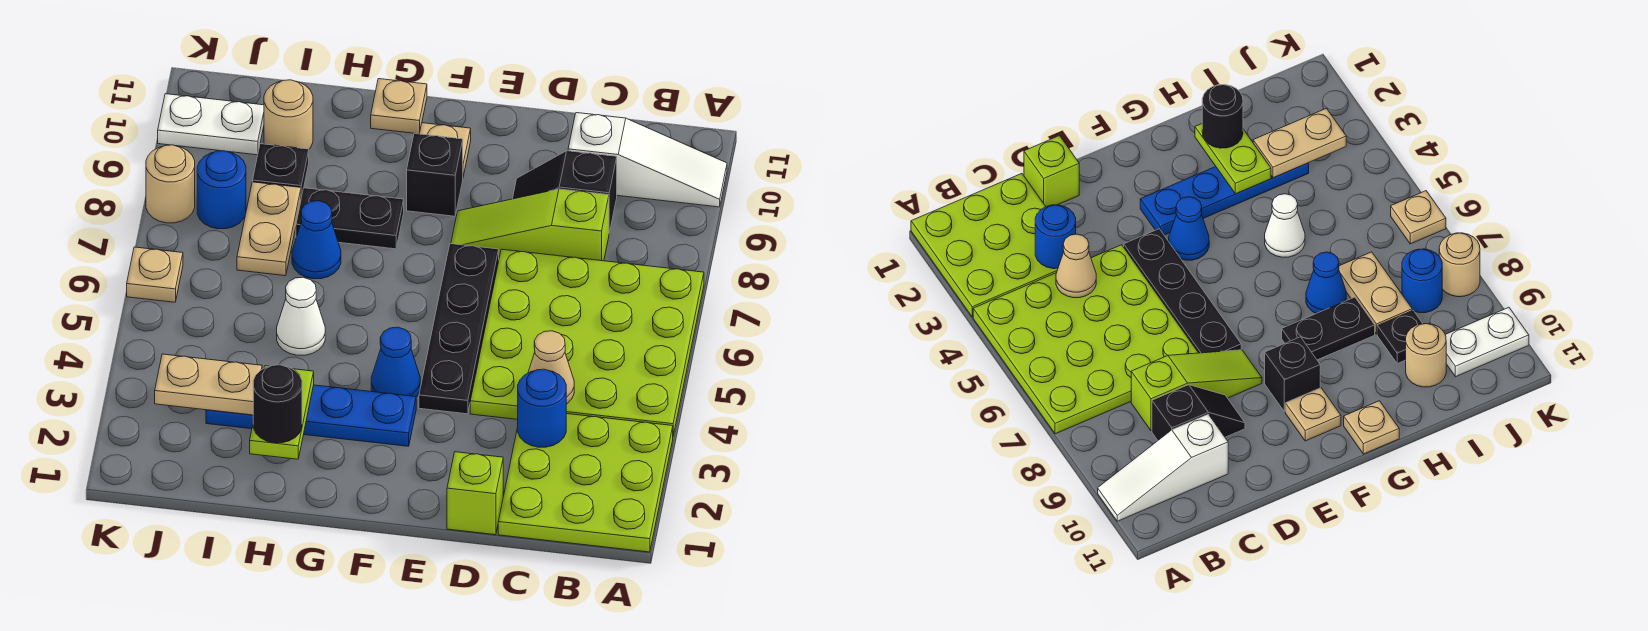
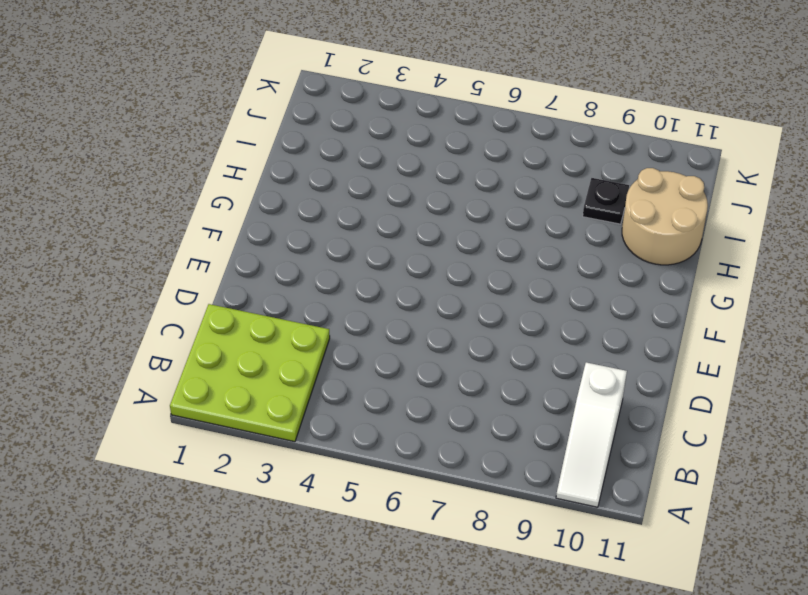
tan round brick H10:I11 level 1 -> tan round brick I10 level 1
none -> lime plate A4:D7 level 1
none -> lime slope C8:E8 level 1 top C
none -> black slope C9:D9 level 1 top C

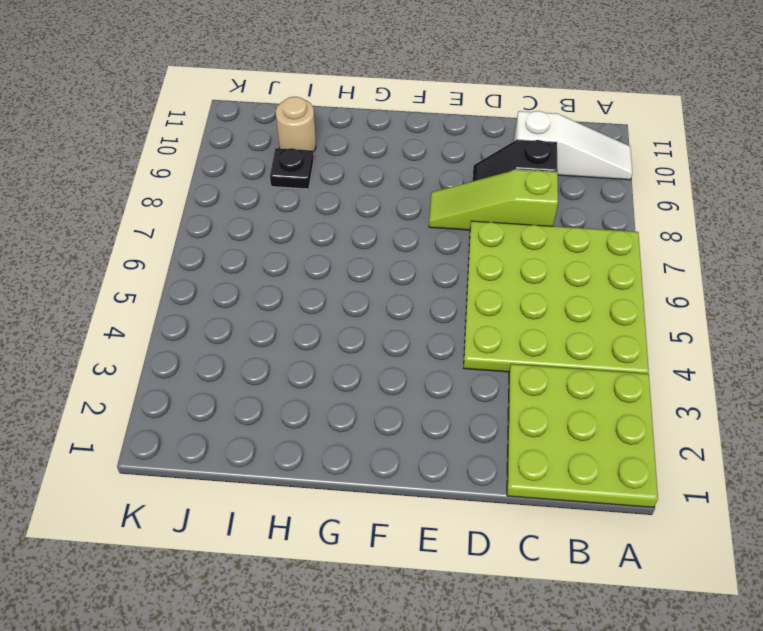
none -> lime brick D1 level 1
none -> black plate E4:E7 level 1
none -> blue plate F3:I3 level 1

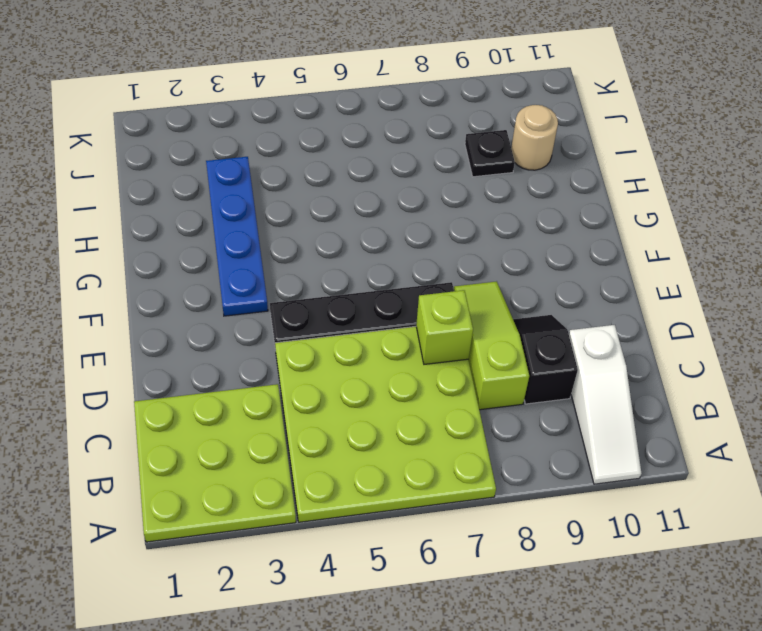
lime brick D7 level 2 -> lime brick D1 level 1
none -> blue cone F4 level 1
none -> black brick F9 level 1
none -> tan plate F10 level 1

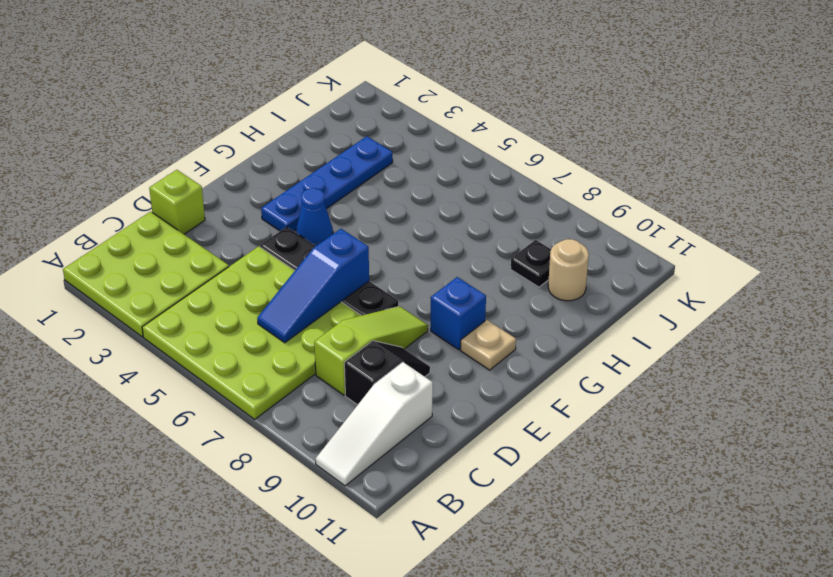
blue slope C6:E6 level 2 top E -> none
blue brick F9 level 1 -> black brick F9 level 1
none -> black plate G8:H8 level 1
none -> tan plate G11 level 1
none -> white cone H5 level 1

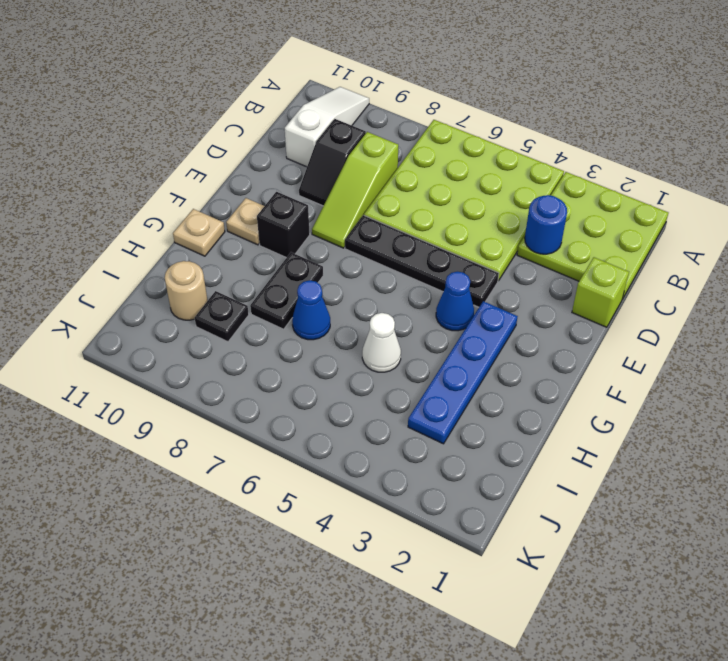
none -> tan plate I7:I8 level 1
none -> blue round brick J8 level 1
none -> white plate J10:K10 level 1

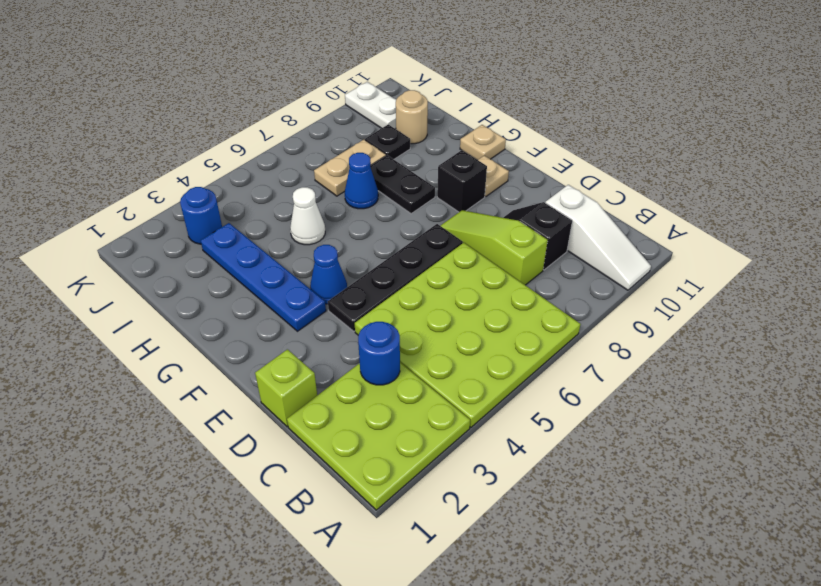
blue round brick J3 level 1 -> blue round brick J8 level 1
none -> tan plate K6 level 1
none -> tan round brick K8 level 1
none -> tan cone C4 level 2

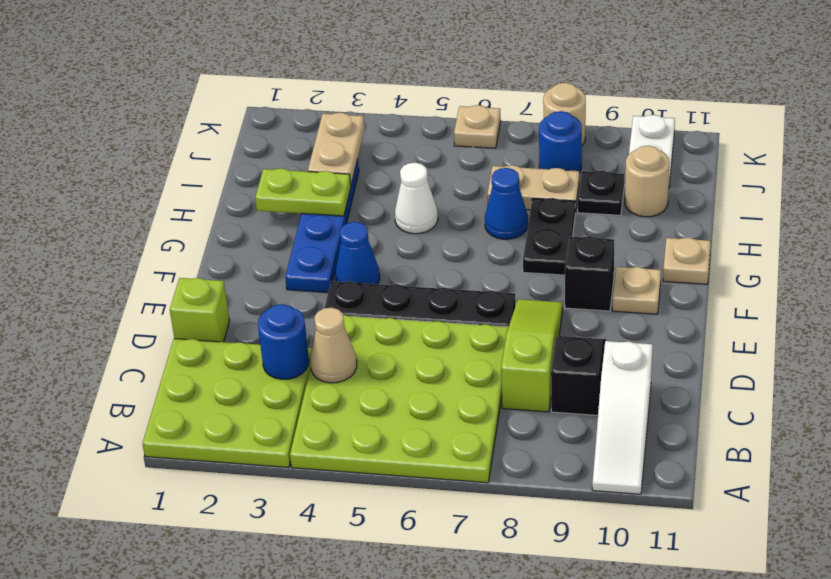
none -> black round brick H2 level 3

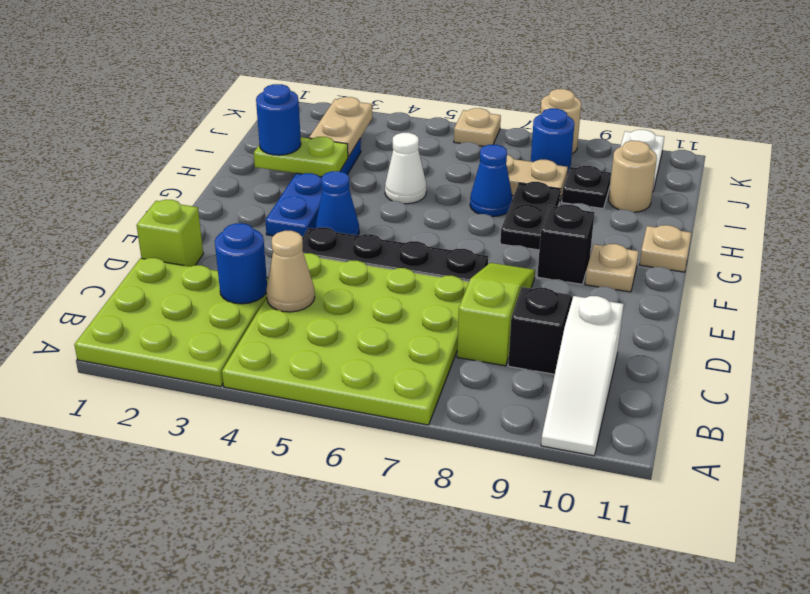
blue round brick H2 level 3 -> black round brick H2 level 3

